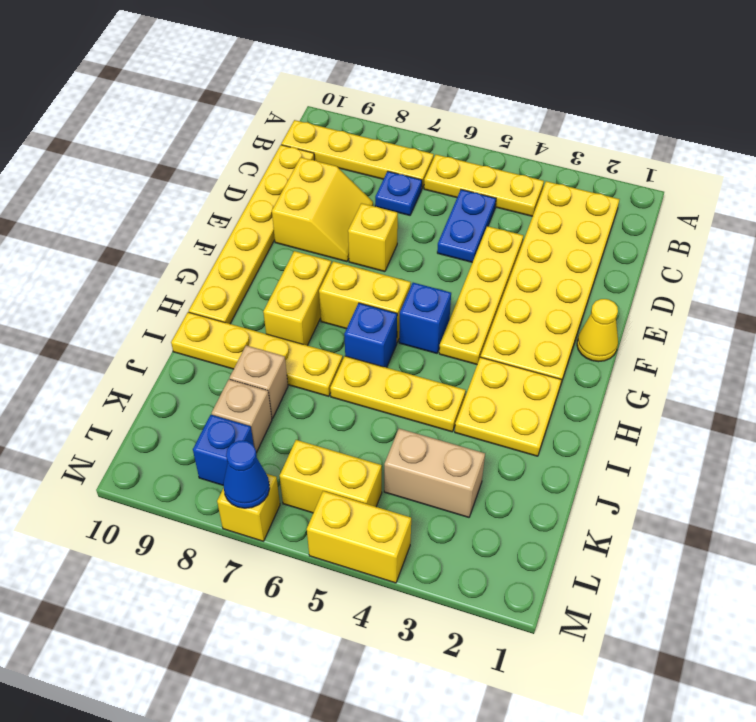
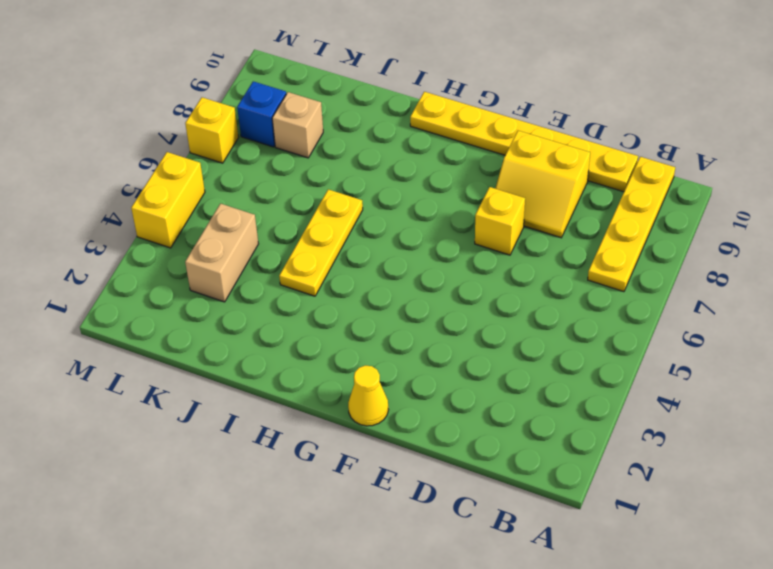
none -> yellow plate B2:G3 level 1
none -> yellow plate B4:B6 level 1
none -> blue plate C5:D5 level 1

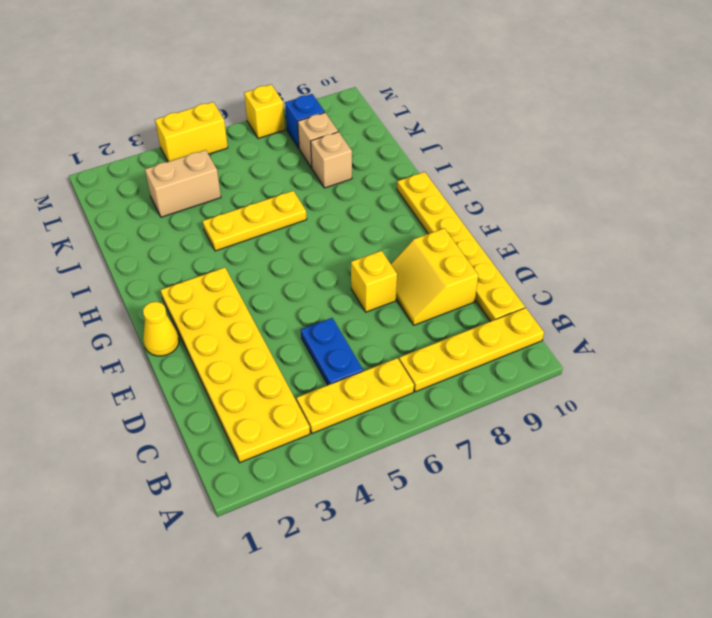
none -> blue plate C7 level 1
none -> yellow plate D4:G4 level 1
none -> blue brick G5 level 1

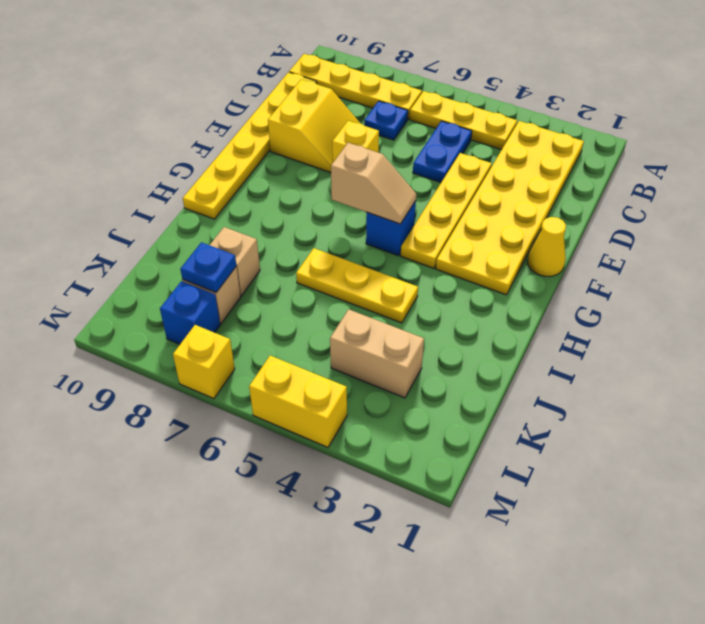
tan slope G5:G6 level 2 top 6 -> none
blue plate K8 level 2 -> none
none -> yellow brick G6:G7 level 1
none -> yellow brick G8:H8 level 1
none -> yellow plate H2:I3 level 1

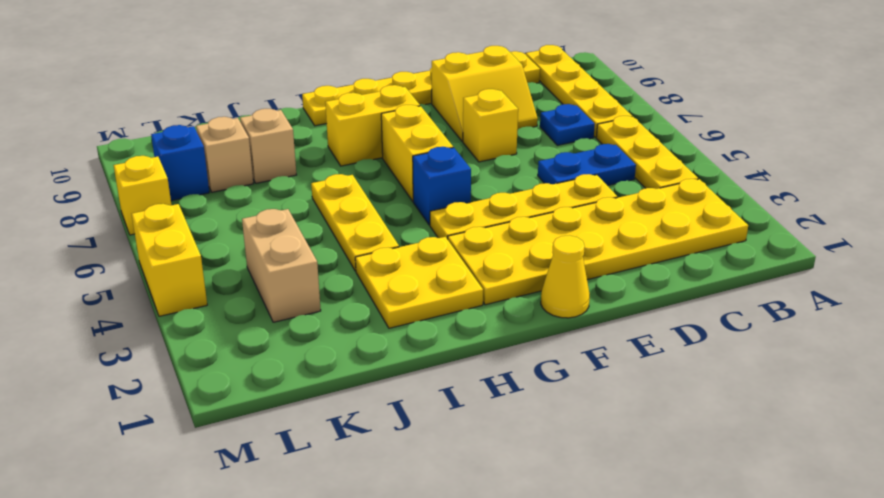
none -> blue brick H6 level 1
none -> yellow plate I7:I10 level 1
none -> yellow brick L5:L6 level 1

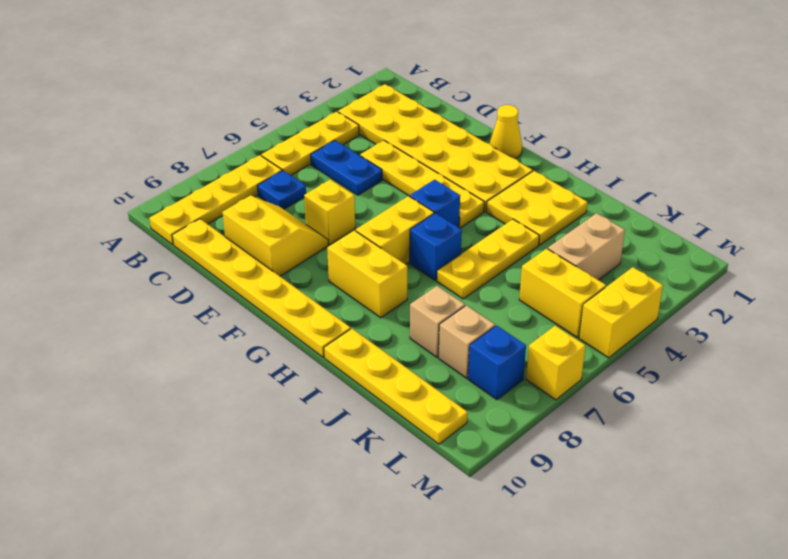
yellow plate I10:L10 level 1 -> yellow plate I7:I10 level 1
yellow brick K5:L5 level 1 -> yellow brick L5:L6 level 1
none -> blue cone M7 level 2

